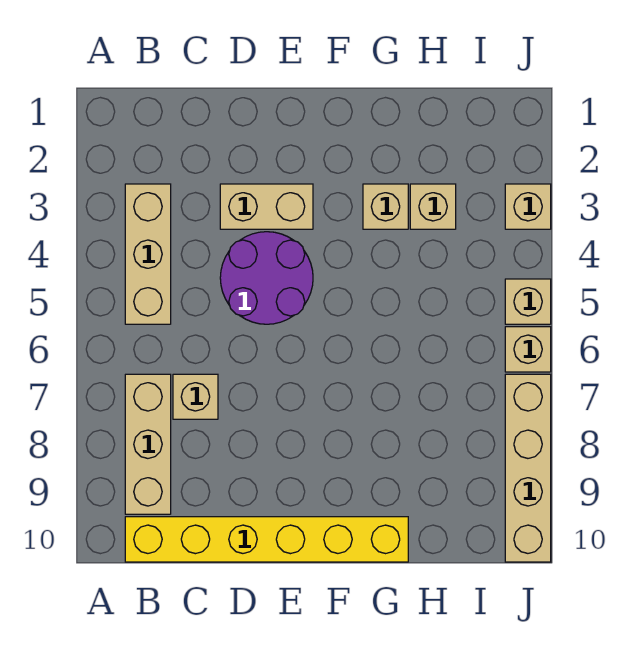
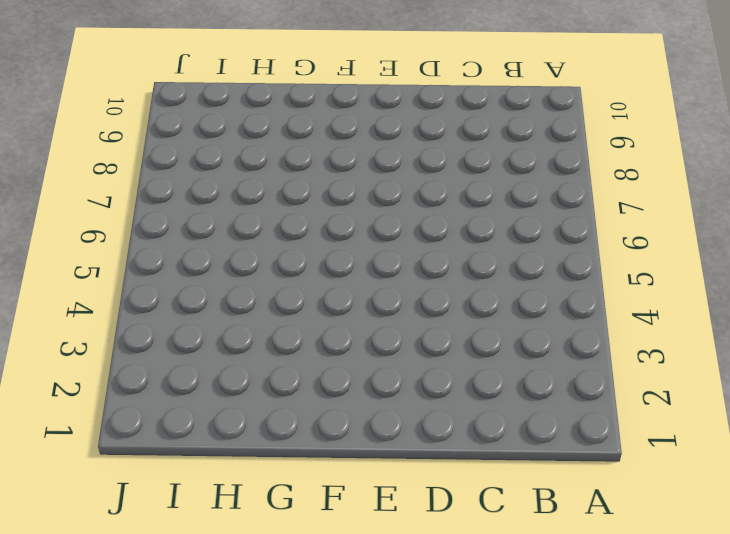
none -> tan brick B3:B5 level 1
none -> tan brick B7:B9 level 1
none -> yellow brick B10:G10 level 1

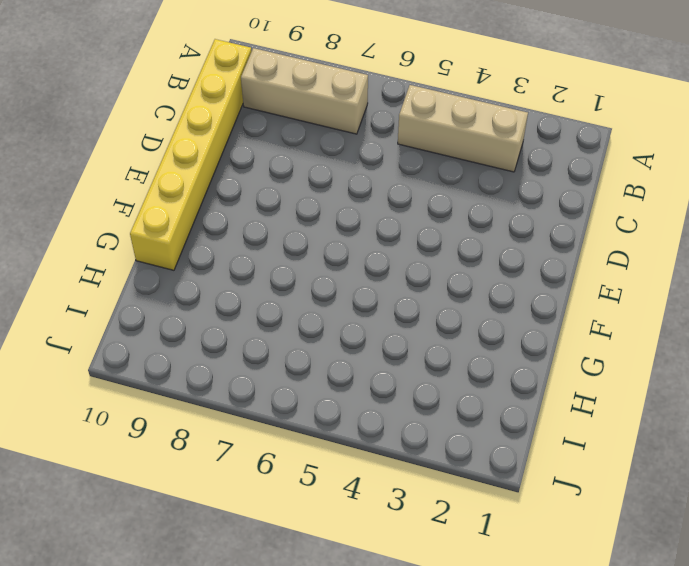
none -> tan brick C7 level 1
none -> tan brick D3:E3 level 1
none -> purple round brick D4:E5 level 1

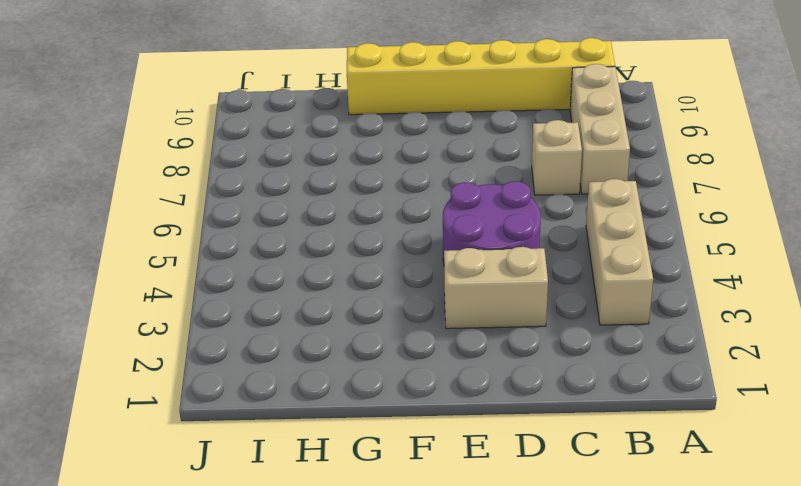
none -> tan brick G3 level 1
none -> tan brick H3 level 1
none -> tan brick J3 level 1

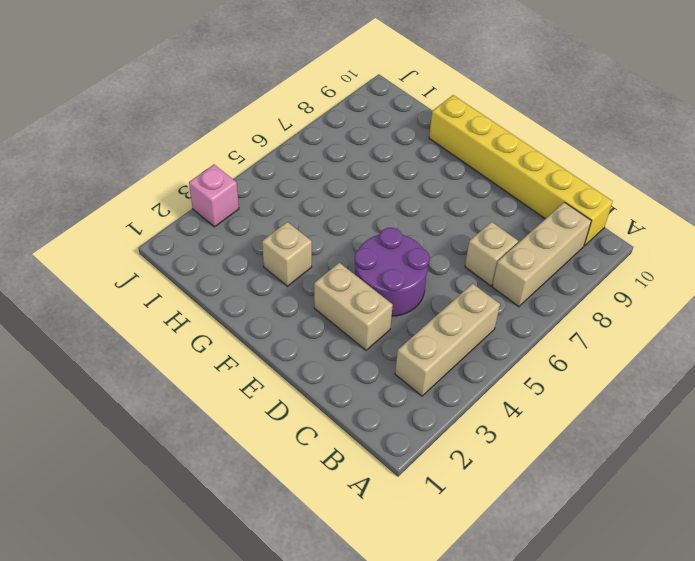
pink brick J3 level 1 -> tan brick J3 level 1
none -> tan brick H3 level 1
none -> tan brick J5 level 1
none -> tan brick J6 level 1

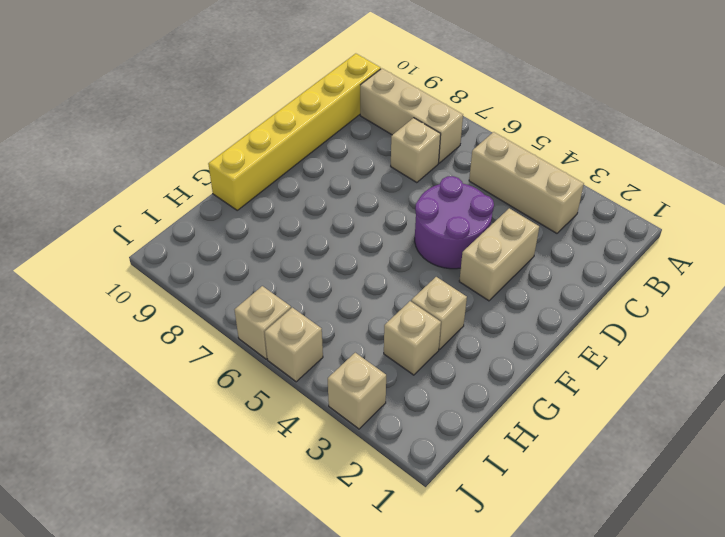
none -> tan brick J7:J10 level 1

